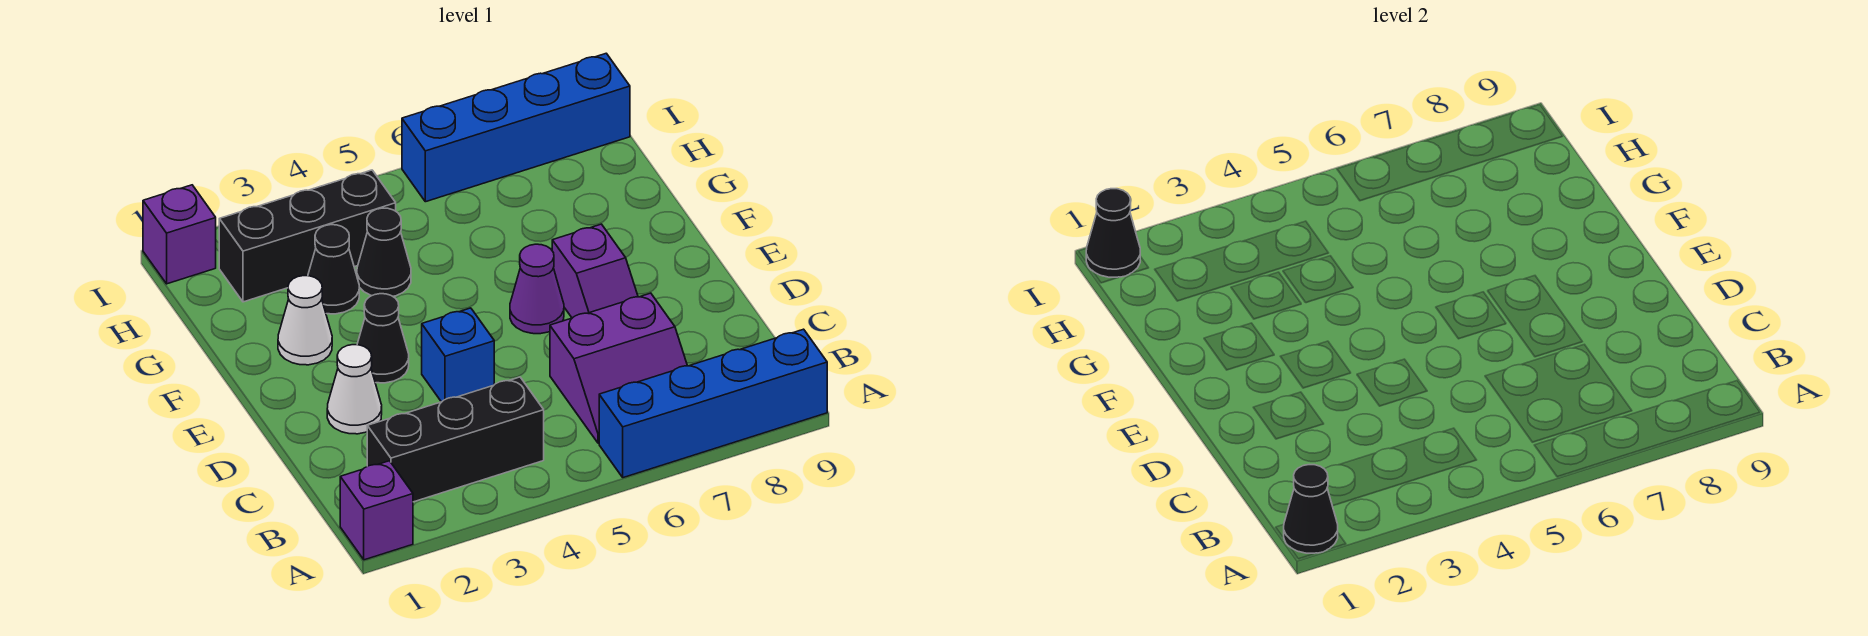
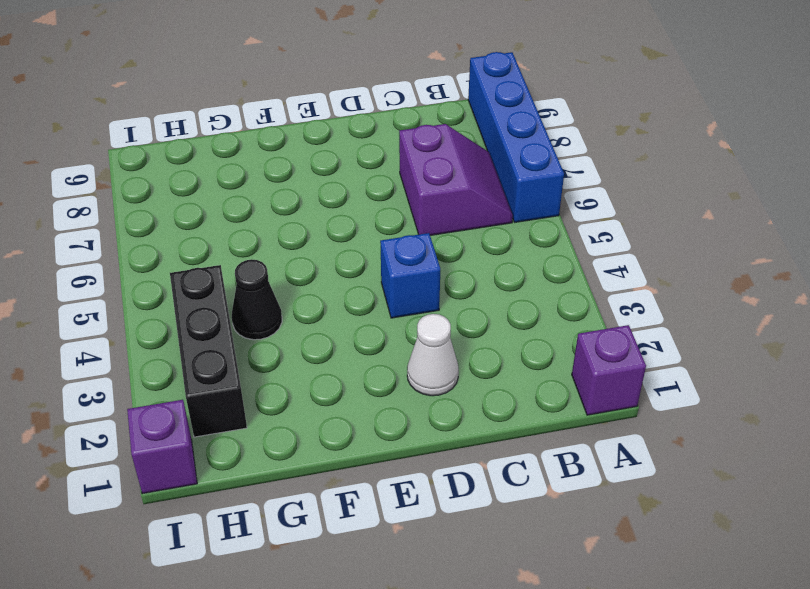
none -> black brick B2:B4 level 1
none -> purple slope D7:E7 level 1 top E
none -> black cone E3 level 1

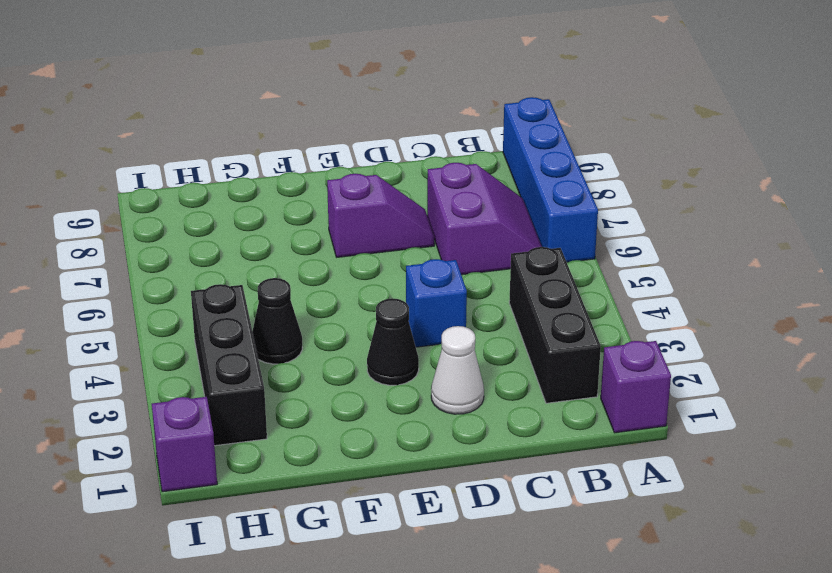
none -> purple cone E6 level 1
none -> white cone F2 level 1
none -> black cone G3 level 1

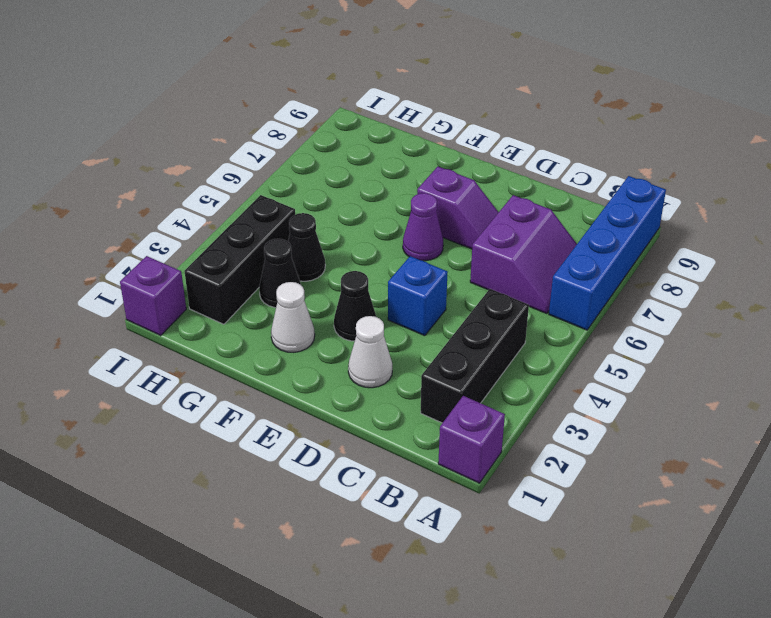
none -> blue brick I6:I9 level 1
none -> black cone A1 level 2
none -> black cone I1 level 2

